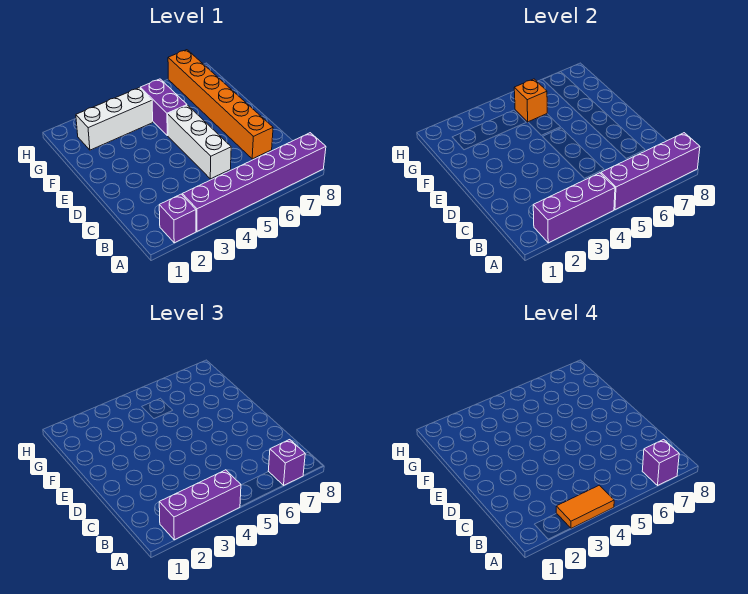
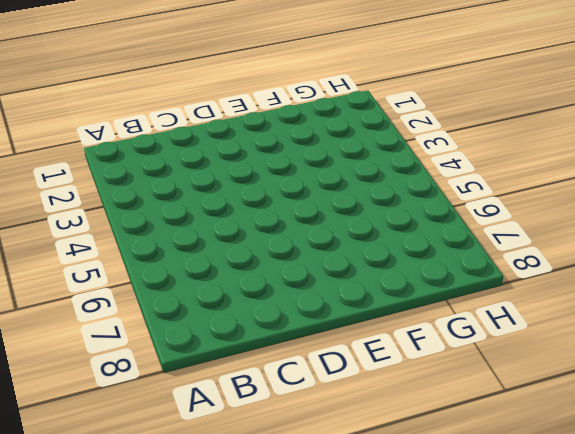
none -> purple brick A2 level 1
none -> purple brick A3:A8 level 1
none -> white brick C5:E5 level 1

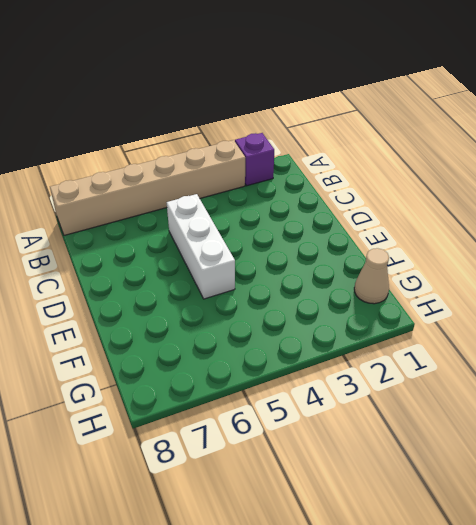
tan brick A3:A8 level 1 -> purple brick A3:A8 level 1
tan cone G1 level 1 -> none
none -> orange brick C7:H7 level 1
none -> purple brick F5:G5 level 1
none -> white brick G2:G4 level 1

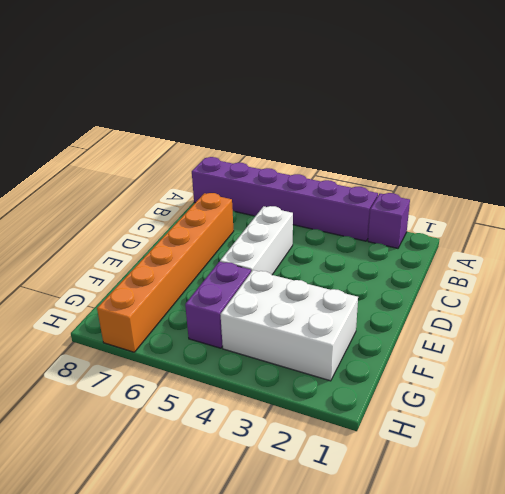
white brick F2:G4 level 1 -> white brick G2:G4 level 1
none -> purple brick A2:A4 level 2
none -> purple brick A5:A8 level 2
none -> orange brick G5 level 2

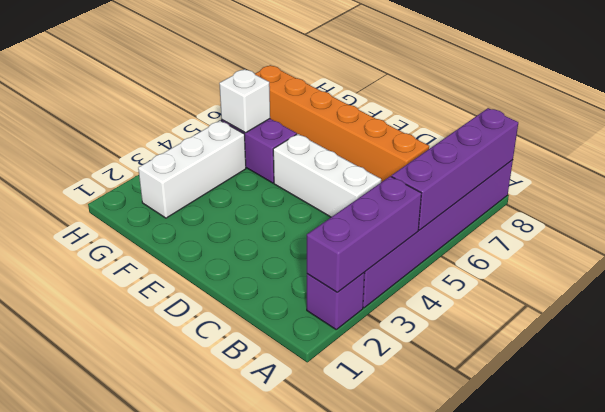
white brick G5 level 2 -> orange brick G5 level 2
none -> purple brick A2:A4 level 3
none -> purple brick A7 level 3
none -> orange tile A3:A4 level 4

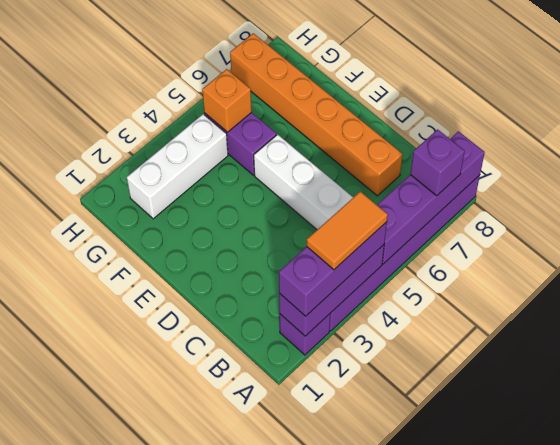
none -> purple brick A7 level 4

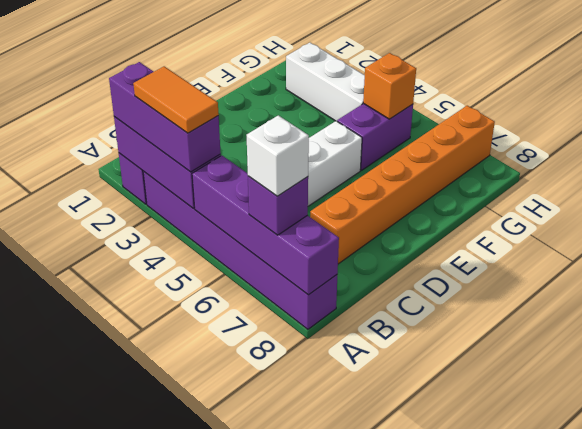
white brick A7 level 4 -> purple brick A7 level 4

